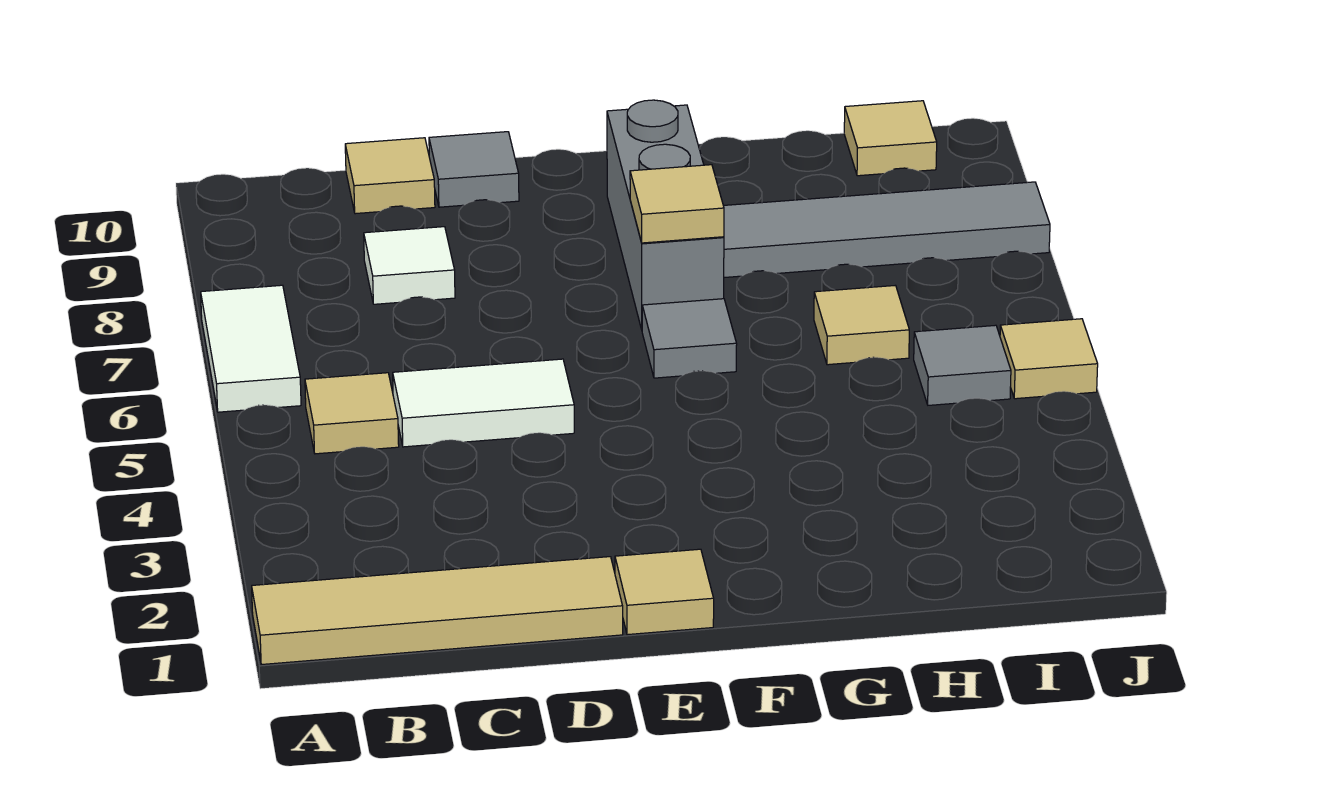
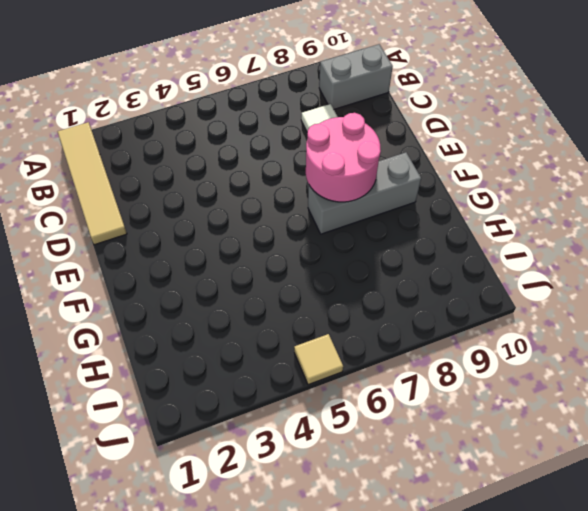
grey brick B9:B10 level 1 -> none
pink round brick E7:F8 level 2 -> tan tile F7 level 2
none -> white tile A6:A7 level 1
none -> tan tile B5 level 1
none -> white tile C5:D5 level 1

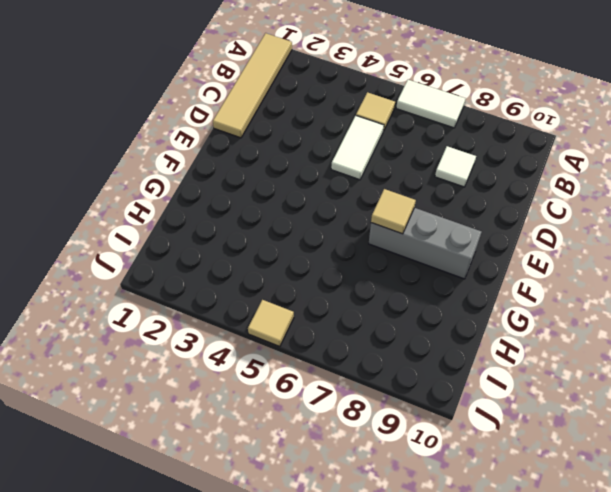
none -> tan tile C10 level 1
none -> grey tile D10 level 1
none -> tan tile E1 level 1

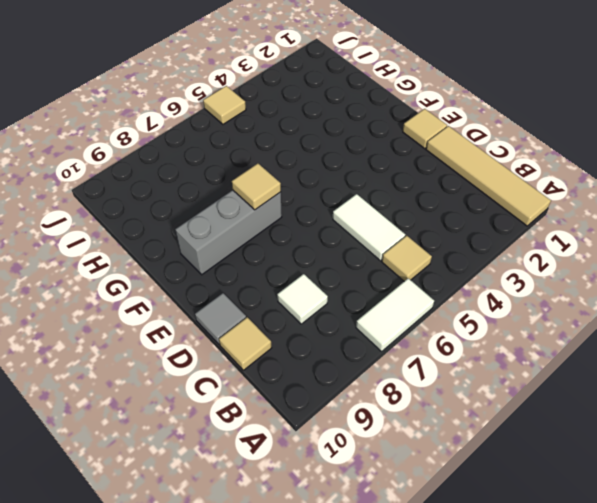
none -> grey tile F6 level 1
none -> grey tile G8:J8 level 1
none -> tan tile H6 level 1

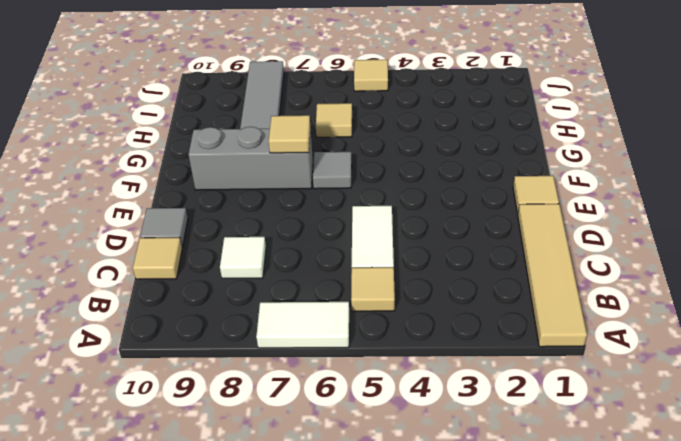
none -> grey tile I5 level 1
none -> tan tile I10 level 1

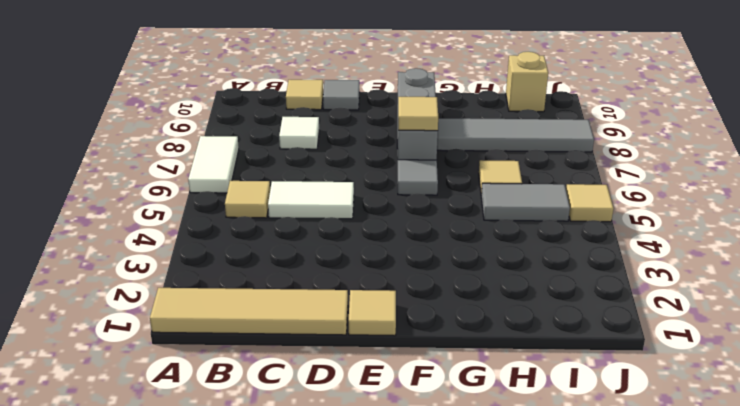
grey tile H5:I5 level 1 -> grey tile I5 level 1
tan brick I10 level 1 -> tan tile I10 level 1

